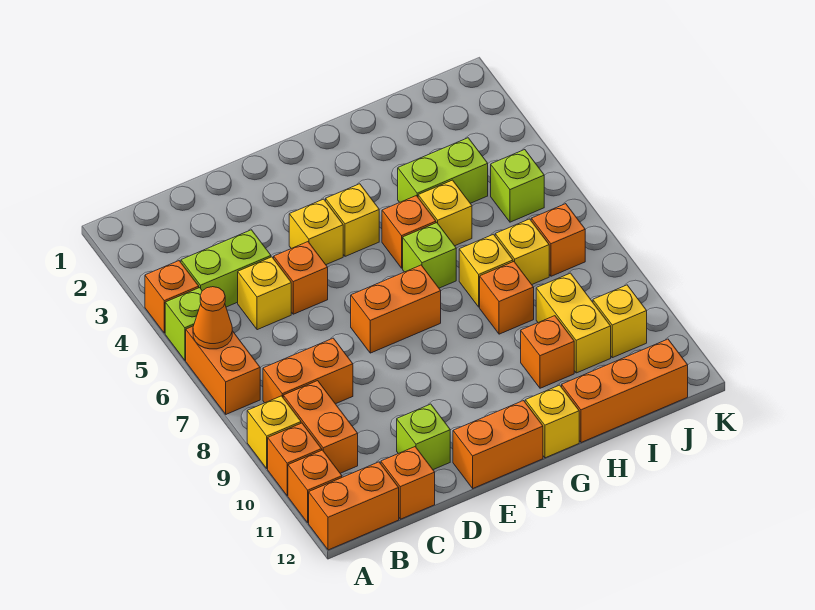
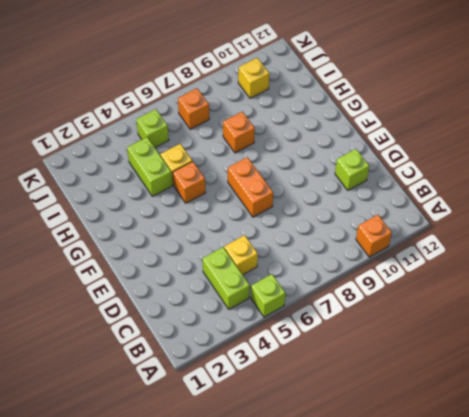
none -> orange brick A4 level 1
none -> orange brick A6:A7 level 1
none -> yellow brick A9 level 1
none -> orange brick A11 level 1

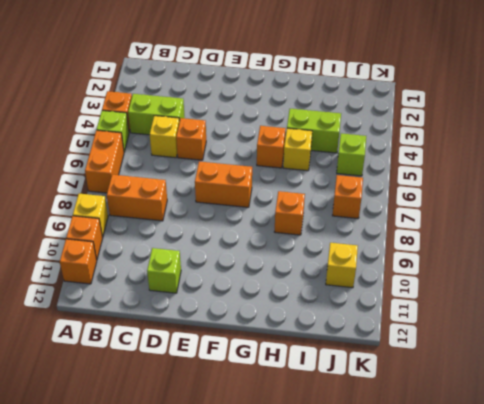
none -> orange brick A12:B12 level 1
none -> orange brick B9:B10 level 1
none -> orange brick C12 level 1
none -> yellow brick E4 level 1

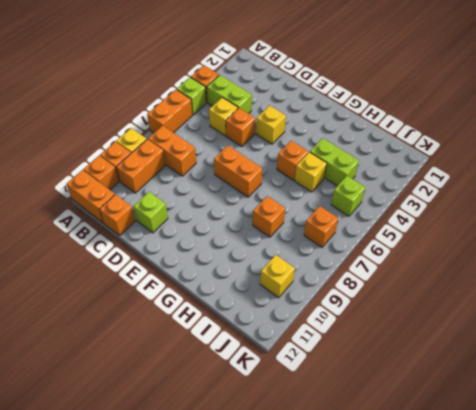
none -> orange brick E12:F12 level 1
none -> yellow brick F4 level 1
none -> lime brick G6 level 1
none -> yellow brick G12 level 1

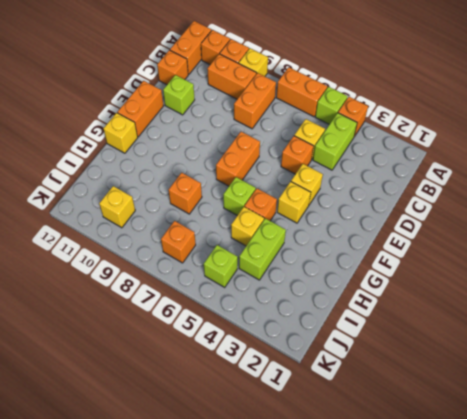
none -> yellow brick H7 level 1
none -> orange brick H10 level 1
none -> orange brick H12:J12 level 1
none -> yellow brick I7 level 1

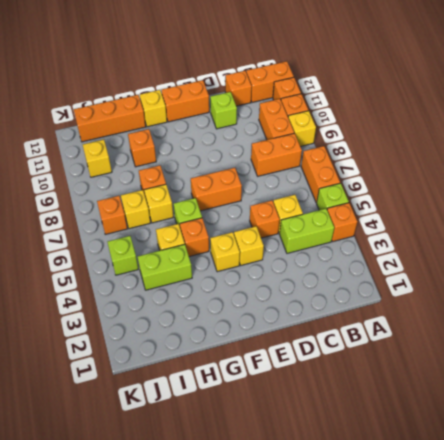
none -> yellow brick I9:I10 level 1
none -> orange cone A6 level 2

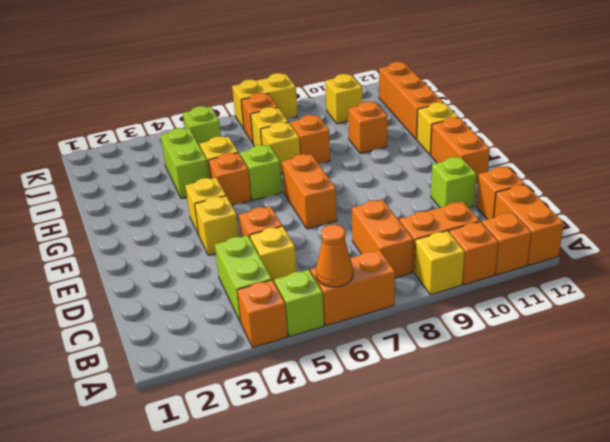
yellow brick K7:K8 level 1 -> yellow brick I9:I10 level 1

